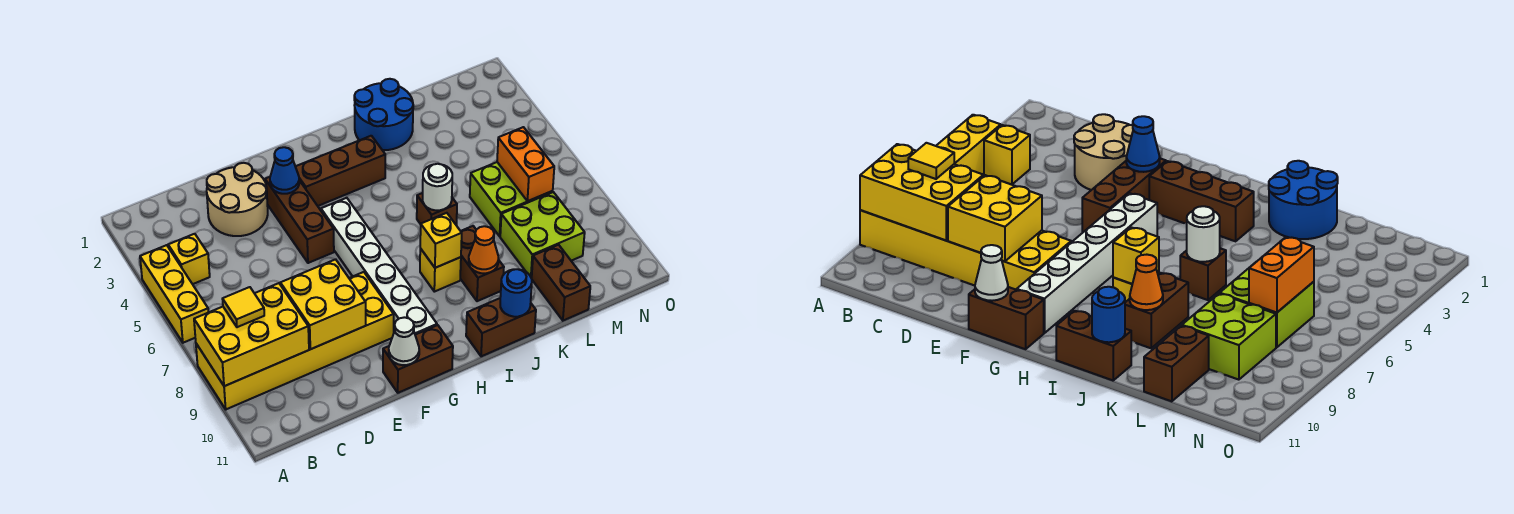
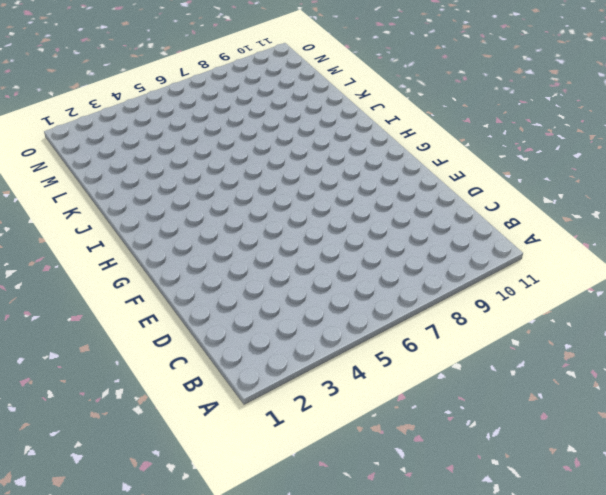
none -> yellow brick A4:A6 level 1
none -> yellow brick A8:F9 level 1
none -> yellow brick B4 level 1

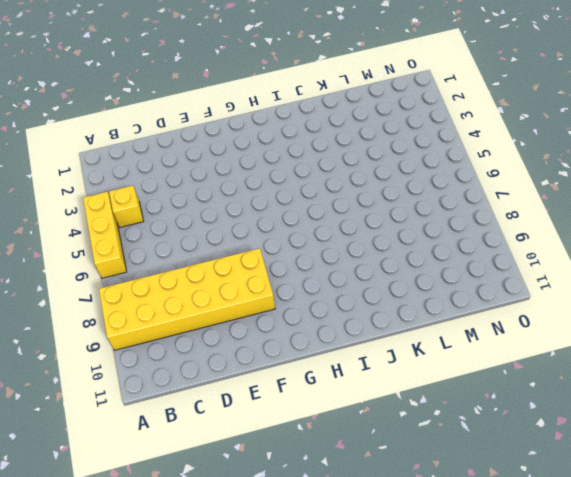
none -> tan round brick D2:E3 level 1
none -> brown brick F3:F5 level 1
none -> brown brick F11:G11 level 1

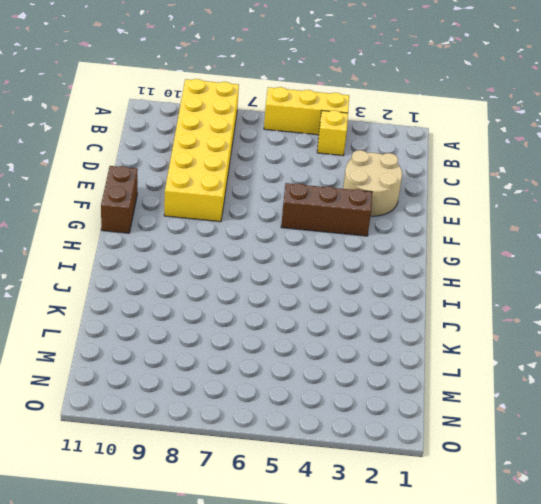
none -> brown brick G3:I3 level 1
none -> white brick G5:G10 level 1
none -> yellow brick I8 level 1

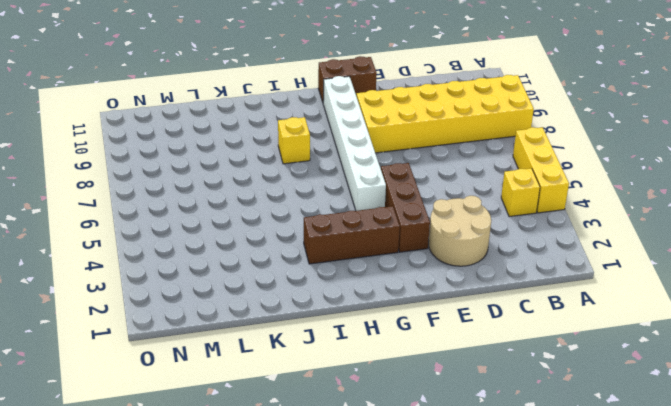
none -> brown brick I11:J11 level 1
none -> blue round brick J1:K2 level 1
none -> brown brick J6 level 1

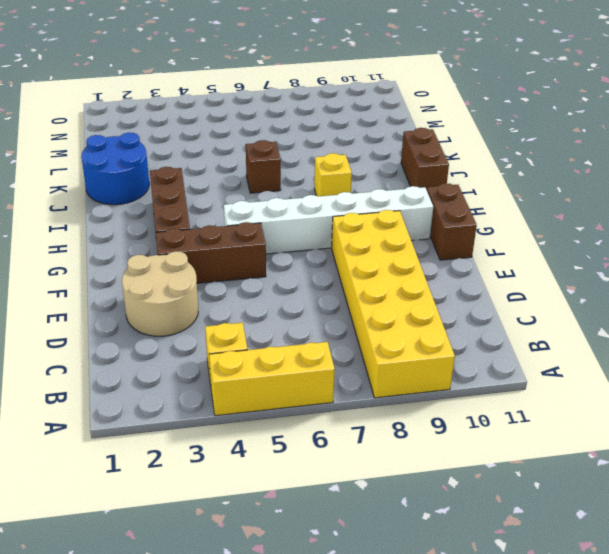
none -> brown brick J8:J9 level 1
none -> lime brick L6:M7 level 1
none -> lime brick L8:M9 level 1

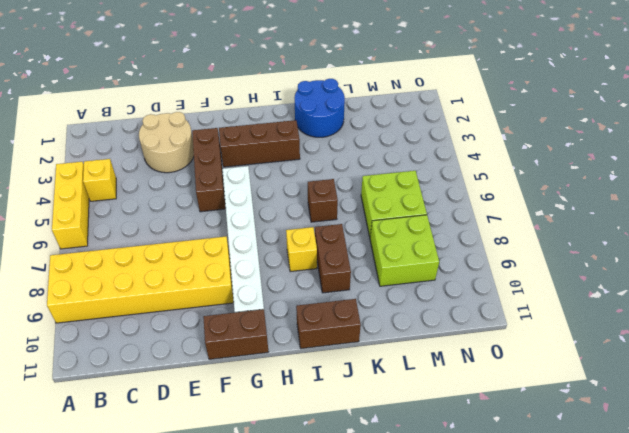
none -> brown brick L10:L11 level 1
none -> yellow brick A8:C9 level 2
none -> yellow brick D8:E9 level 2

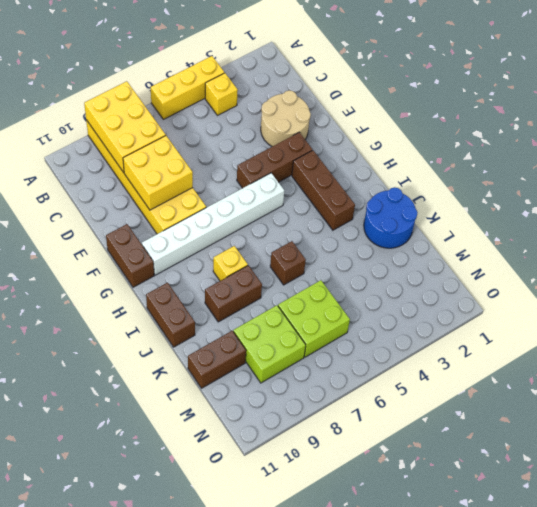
none -> blue cone F3 level 2
none -> white cone F11 level 2
none -> yellow brick I8 level 2

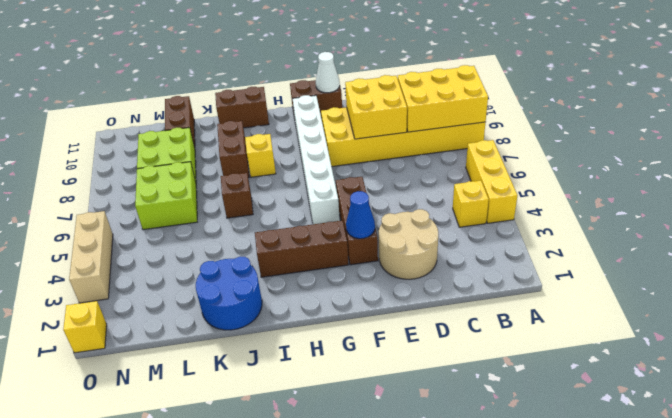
yellow brick O1 level 1 -> yellow brick I8 level 2
tan brick O3:O5 level 1 -> none
none -> white round brick J6 level 2
none -> orange cone J9 level 2
none -> blue round brick J11 level 2

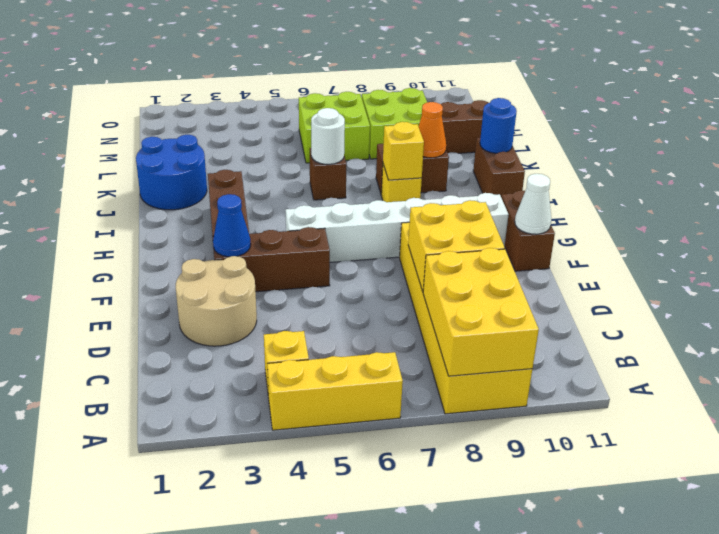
none -> orange brick M6:M7 level 2
none -> yellow tile B8 level 3

